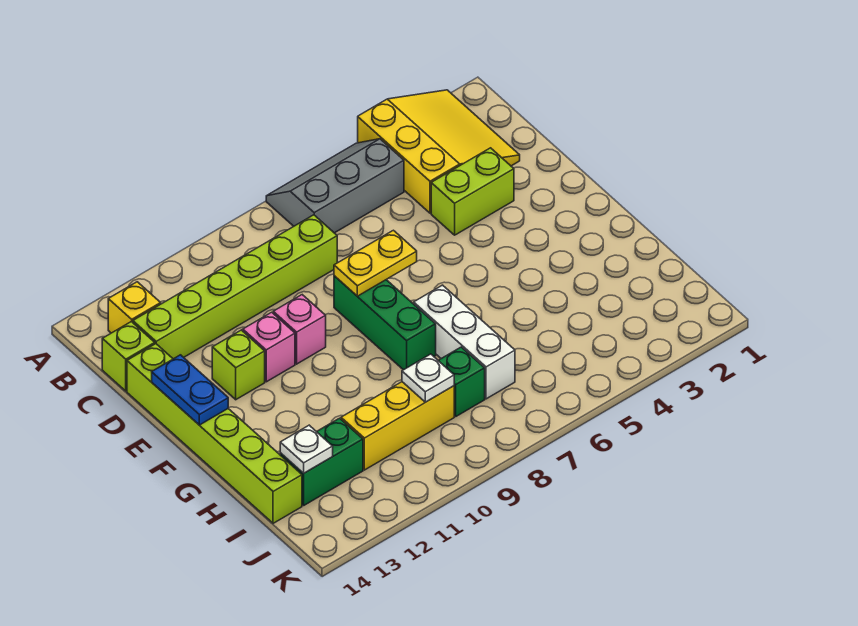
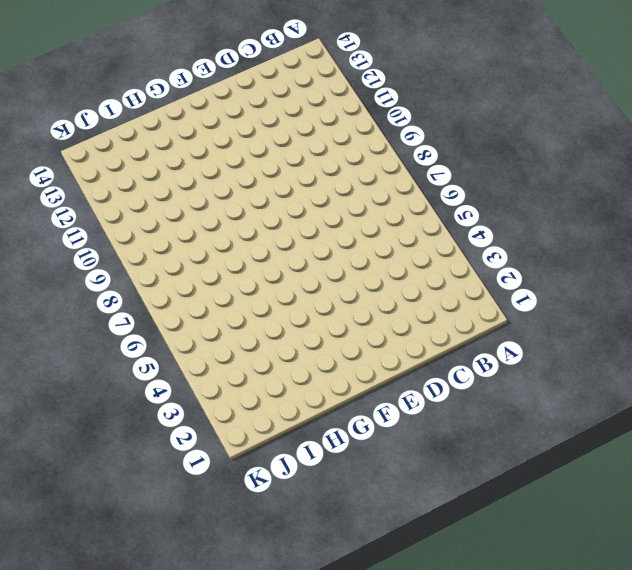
none -> yellow slope A2:C4 level 1 top 4
none -> grey slope A5:B7 level 1 top B
none -> yellow brick B13 level 1

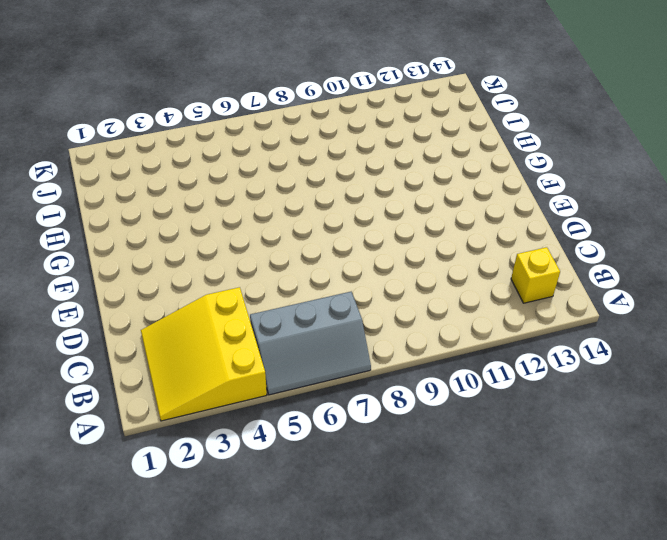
none -> lime brick C8:C13 level 1
none -> lime brick C14 level 1
none -> lime brick D3:D4 level 1

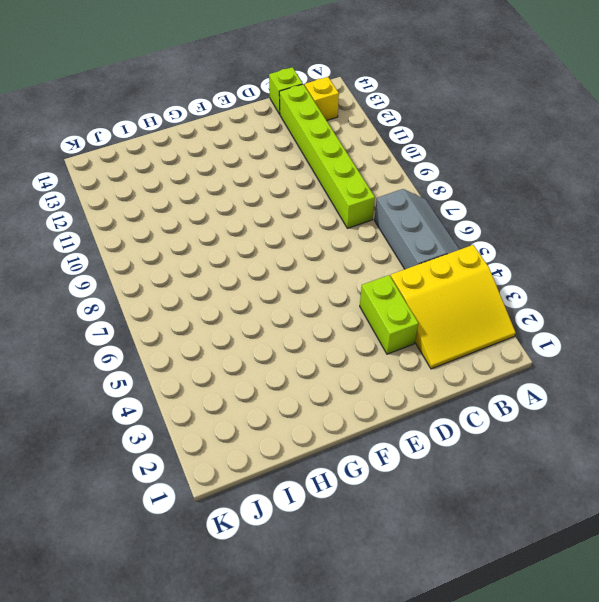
none -> lime brick D14:I14 level 1
none -> green brick E8:G8 level 1
none -> pink brick E10 level 1

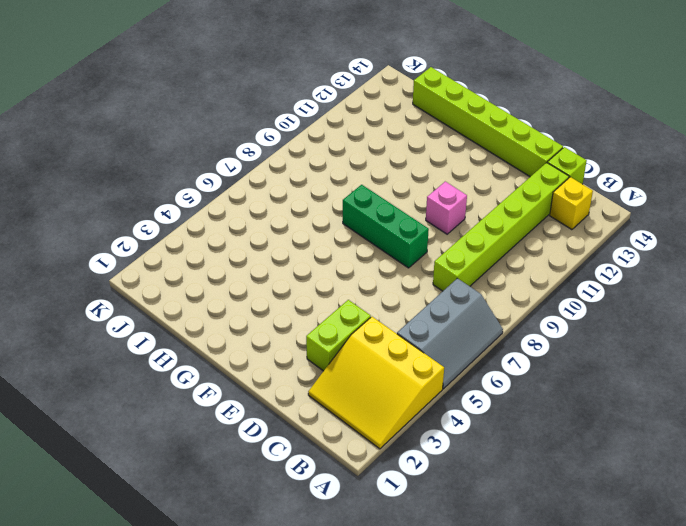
none -> pink brick E11 level 1
none -> lime brick E12 level 1
none -> white brick G7:I7 level 1

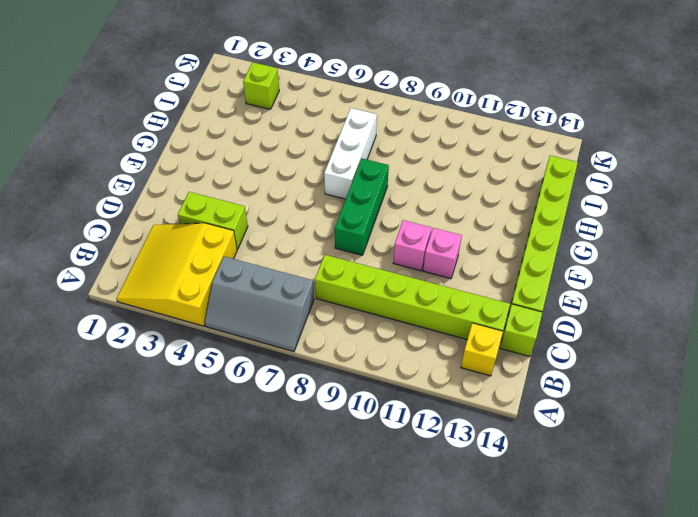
lime brick J3 level 1 -> lime brick E12 level 1
none -> green brick I8 level 1
none -> yellow brick I9:I11 level 1
none -> green brick I12:I13 level 1

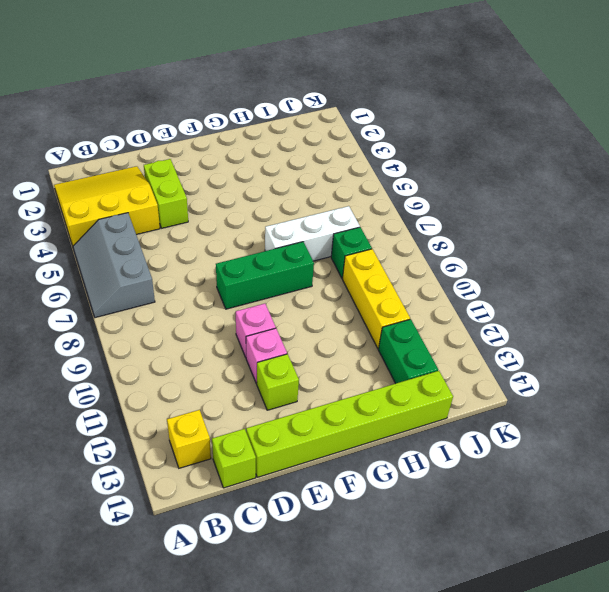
none -> lime brick C8:C13 level 1
none -> yellow plate E7:E8 level 2
none -> blue plate E14:F14 level 2

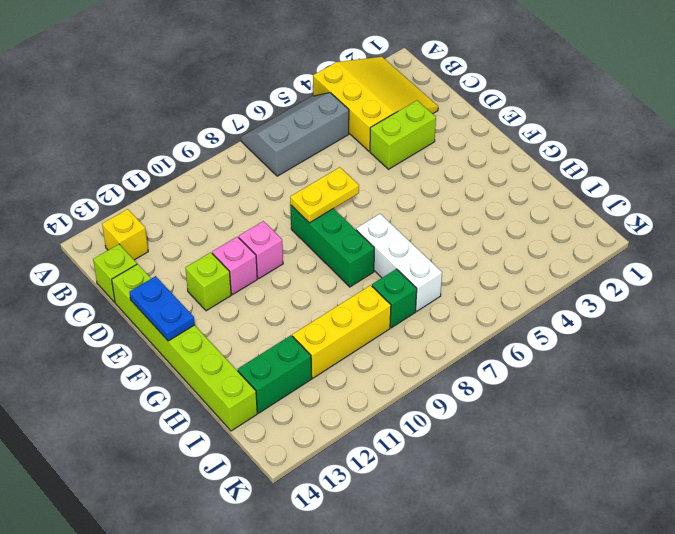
none -> lime brick C8:C13 level 1
none -> white plate I9 level 2
none -> white plate I13 level 2

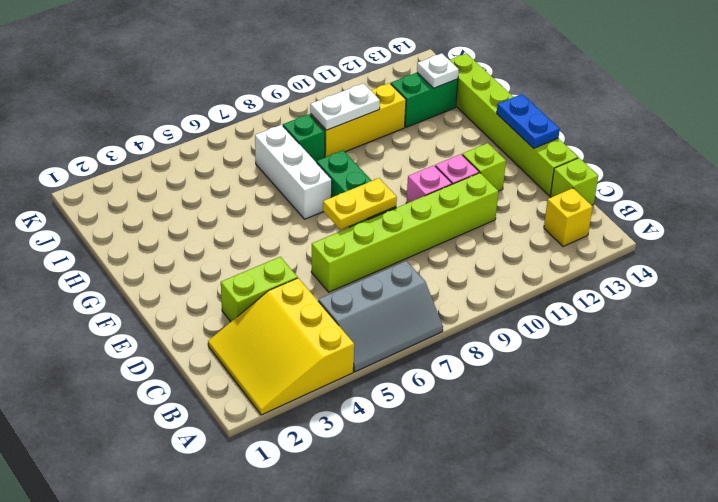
lime brick D6:D11 level 1 -> lime brick C8:C13 level 1
white plate I9:I10 level 2 -> white plate I9 level 2

